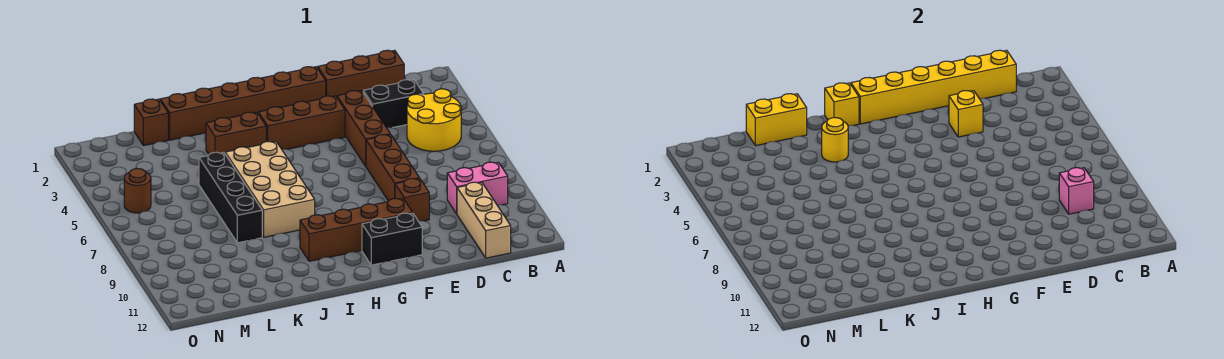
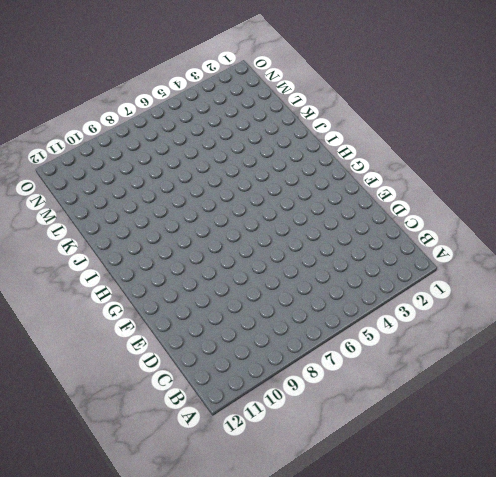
none -> yellow round brick B4:C5 level 1
none -> pink brick B9:C9 level 1
none -> brown brick C1:E1 level 1

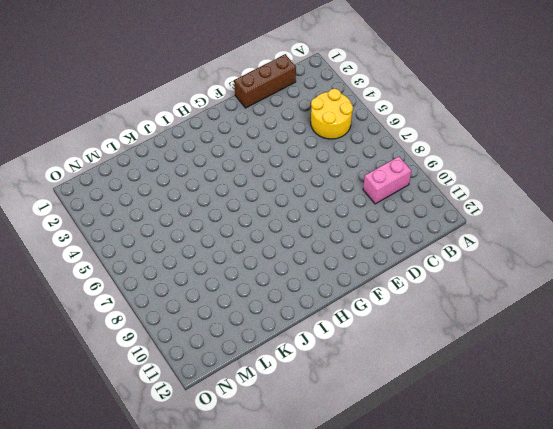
none -> black brick C3:D3 level 1
none -> tan brick C10:C12 level 1
none -> brown brick E3:E5 level 1

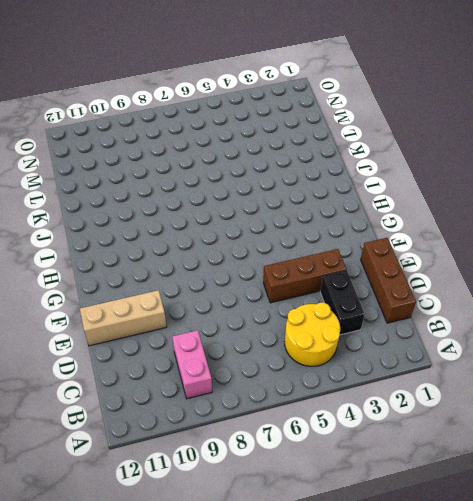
tan brick E10:E12 level 1 -> tan brick C10:C12 level 1
none -> brown brick E6:E8 level 1
none -> brown brick E9 level 1
none -> brown brick F1:K1 level 1

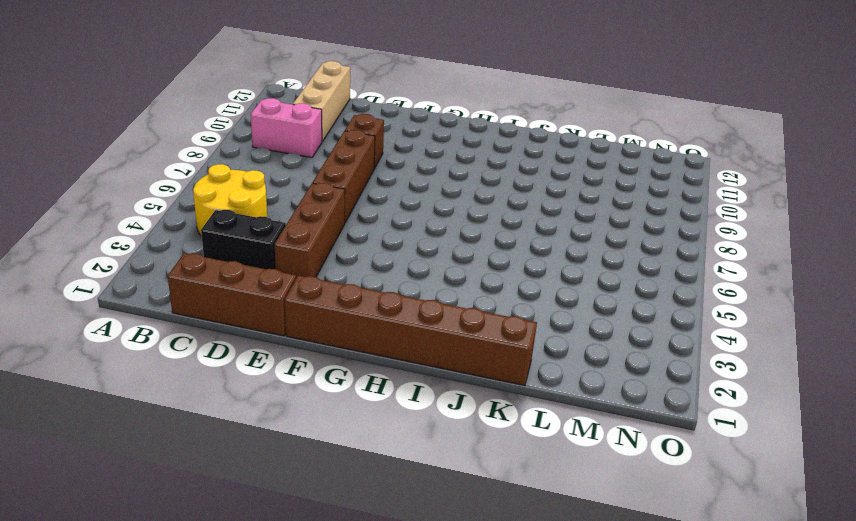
none -> brown brick F3:H3 level 1
none -> brown brick F10:I10 level 1
none -> black brick F11:G11 level 1

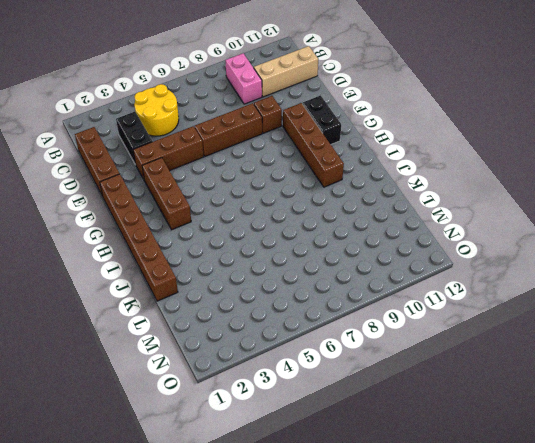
none -> brown brick I3:J3 level 1
none -> tan brick I5:J8 level 1
none -> black brick K5:K8 level 1

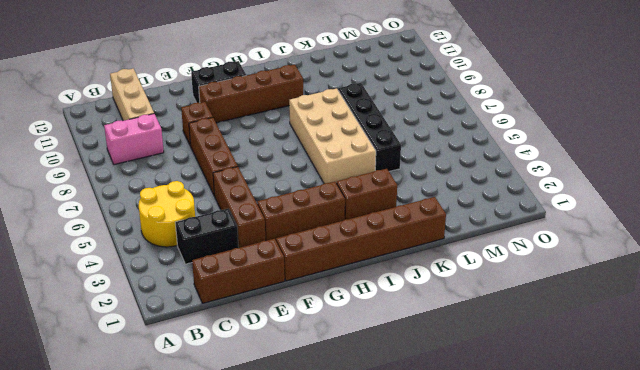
none -> brown brick L1 level 1
none -> brown round brick N5 level 1
none -> yellow brick C1:H1 level 2

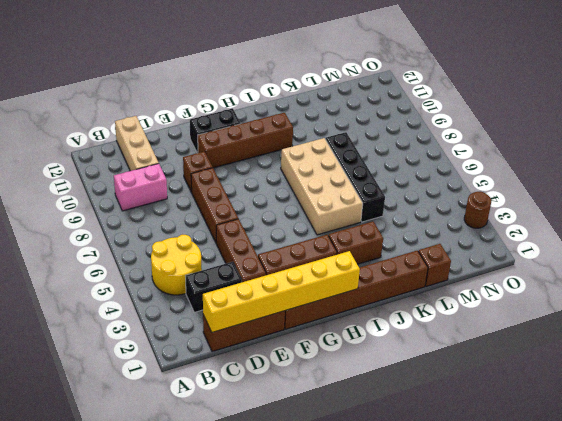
brown round brick O3 level 1 -> brown round brick N5 level 1
none -> pink brick C9 level 2
none -> yellow brick E3 level 2
none -> yellow brick I1 level 2

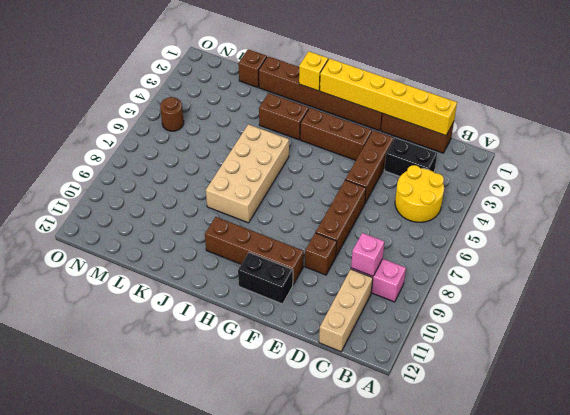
none -> black brick K5:K8 level 1
none -> yellow brick E3 level 2
none -> yellow round brick J3 level 2

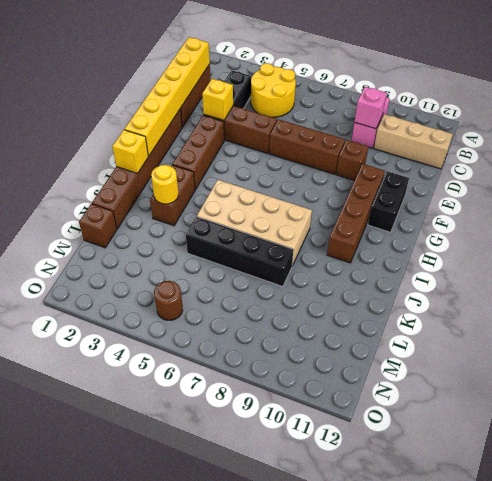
none -> yellow brick K1:L1 level 2

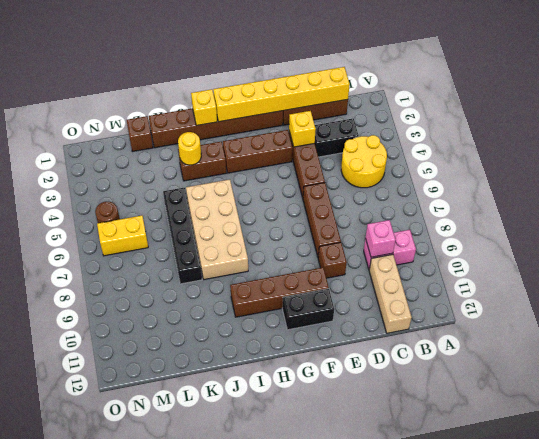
yellow brick M6:N6 level 1 -> yellow brick K1:L1 level 2

